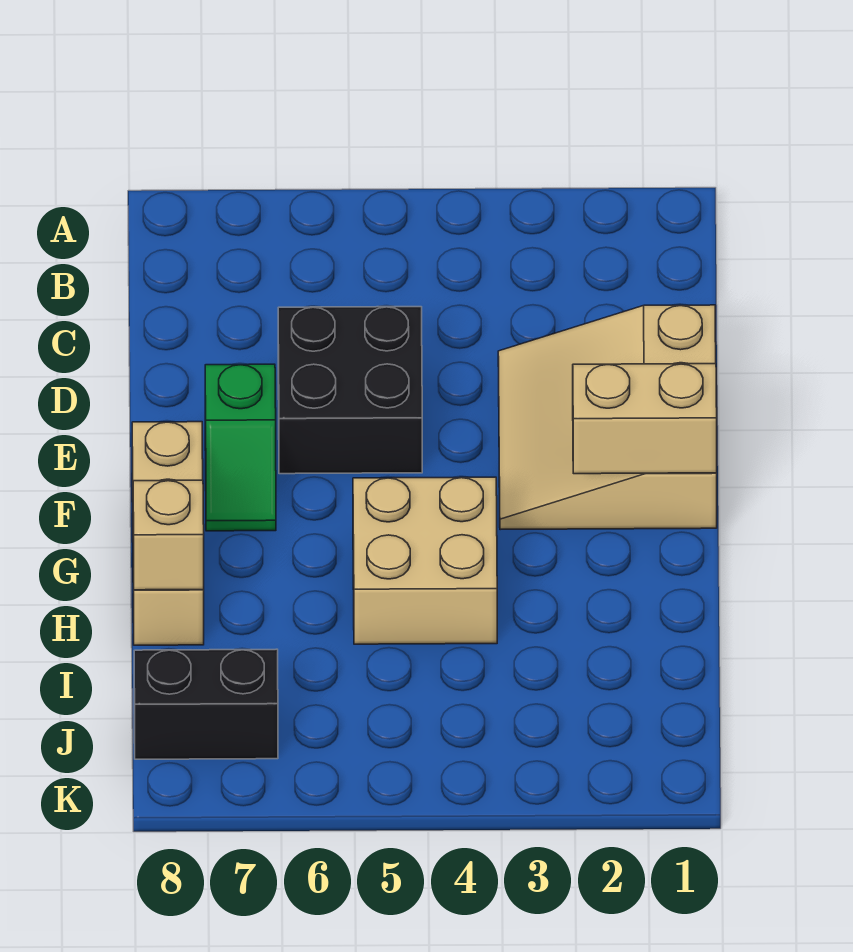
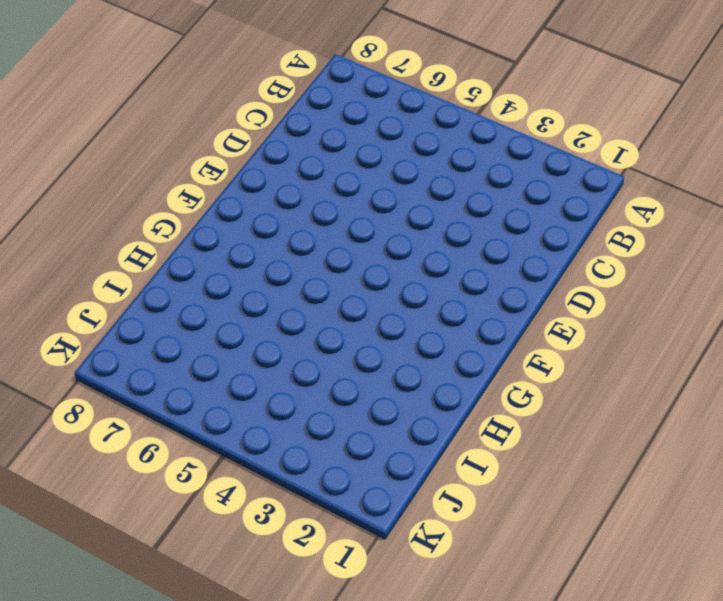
none -> tan slope D1:F3 level 1 top 1
none -> black brick D5:E6 level 1

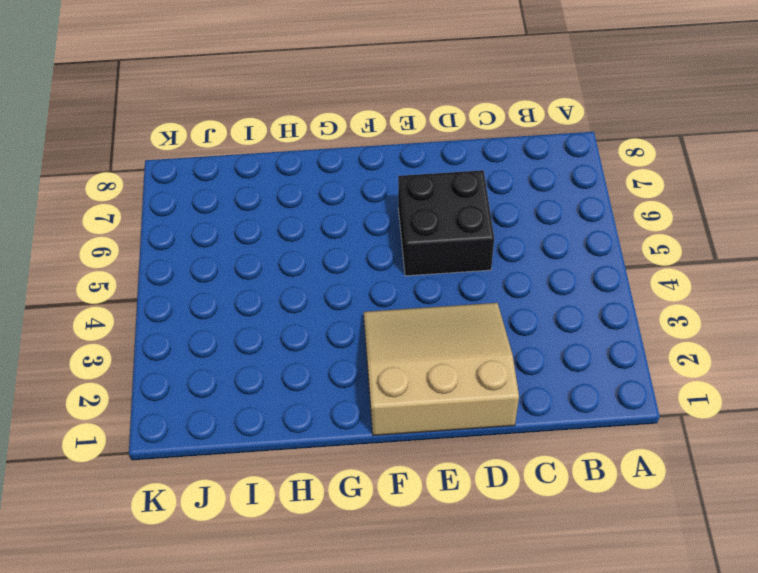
none -> green slope E7:F7 level 1 top E
none -> tan brick F8:H8 level 1

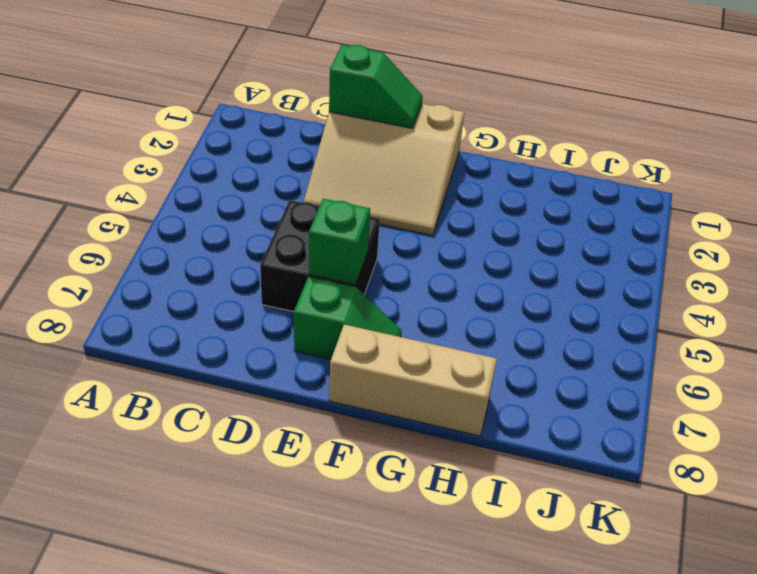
green slope D1:E1 level 2 top D -> none
green brick E6 level 2 -> none
none -> tan brick G4:H5 level 1
none -> black brick J7:J8 level 1

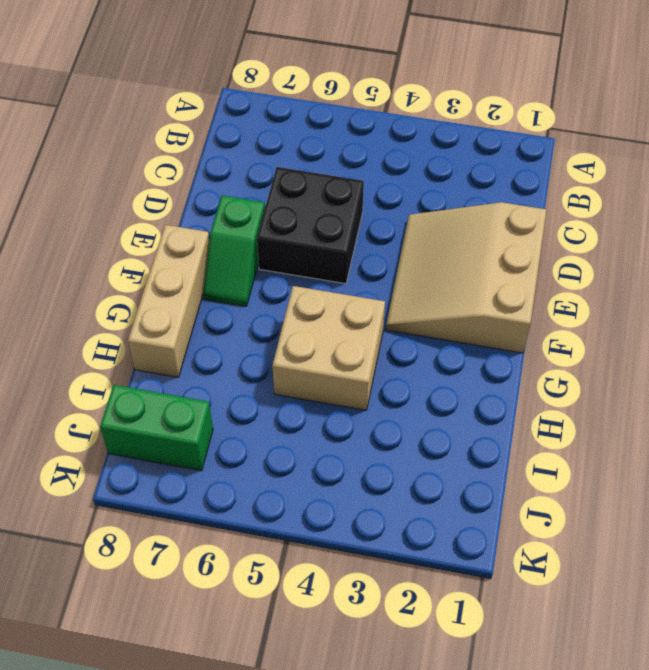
green brick J7:J8 level 1 -> black brick J7:J8 level 1
none -> tan brick F1:F2 level 2
none -> tan brick H8 level 2

